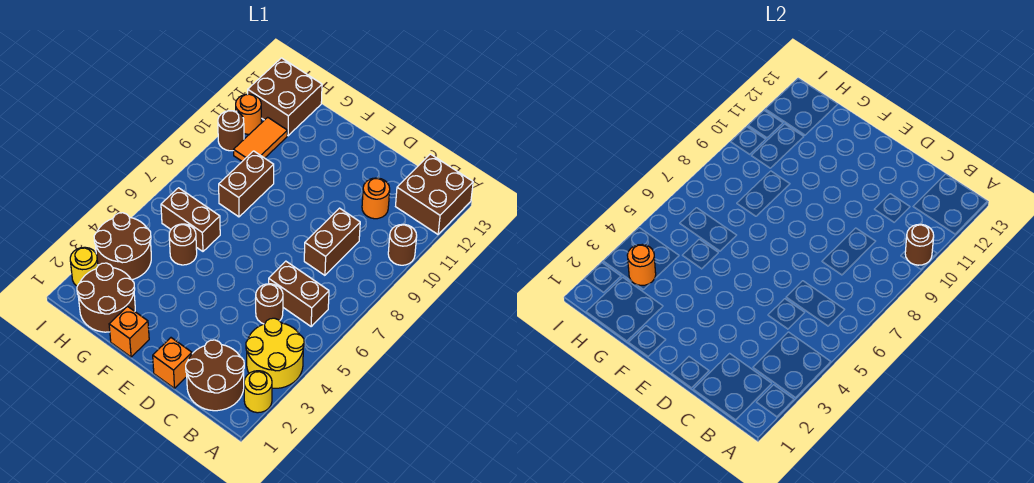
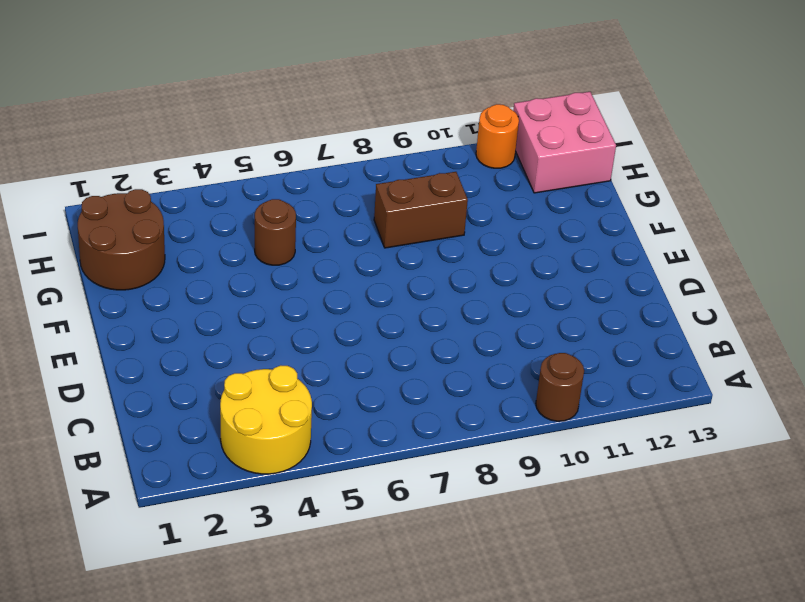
pink brick H12:I13 level 1 -> brown brick H12:I13 level 1
none -> yellow round brick A2 level 1
none -> brown brick A12:B13 level 1
none -> brown round brick B1:C2 level 1

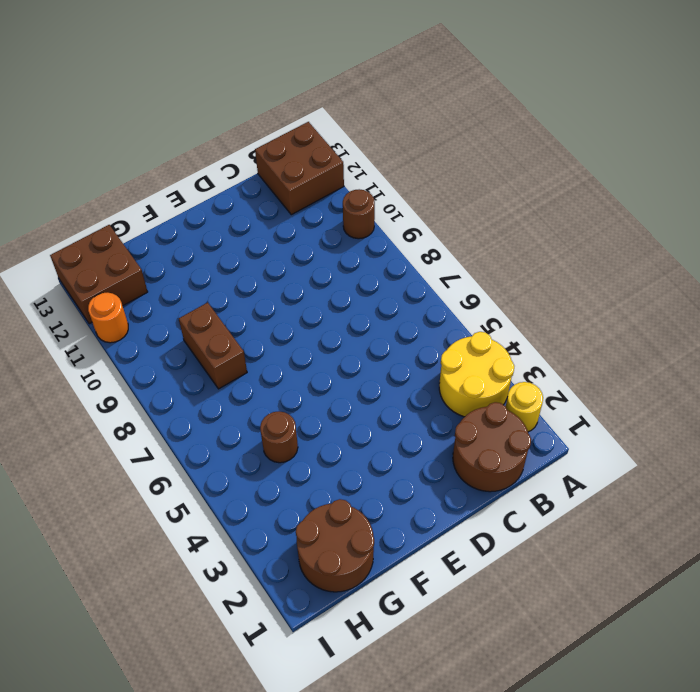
none -> brown brick B6:C6 level 1
none -> brown round brick C5 level 1
none -> brown brick C8:C9 level 1

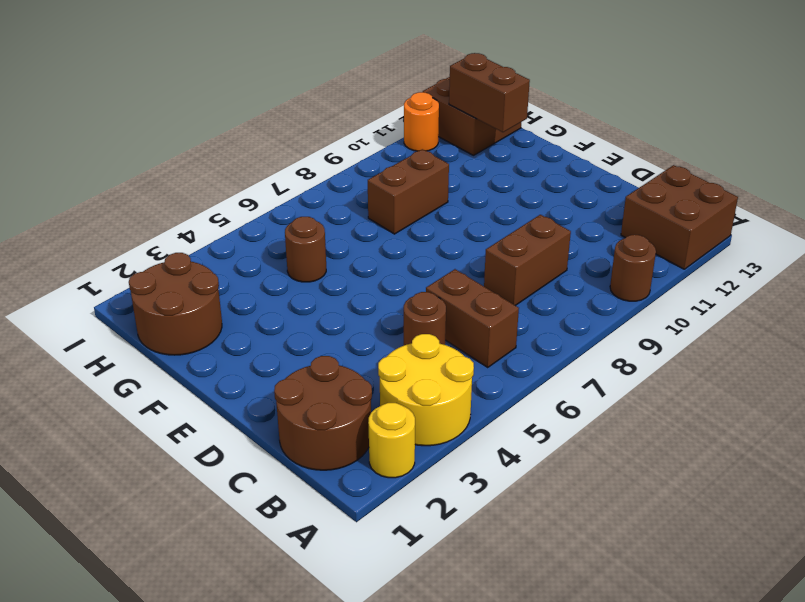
brown brick G12:H12 level 2 -> brown brick G6:H6 level 1
none -> orange round brick C11 level 1
none -> orange brick D1 level 1
none -> orange brick F1 level 1

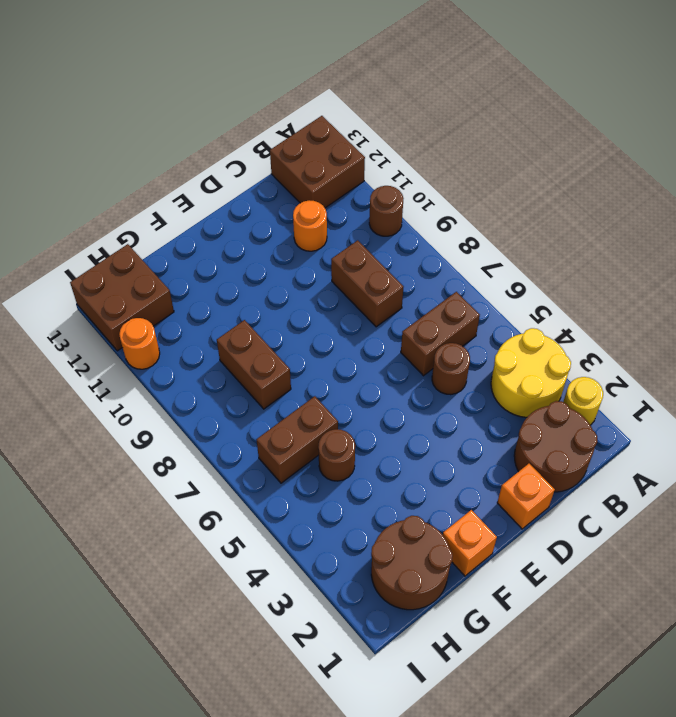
none -> brown round brick H3:I4 level 1
none -> orange tile H10:H11 level 1
none -> yellow round brick I2 level 1

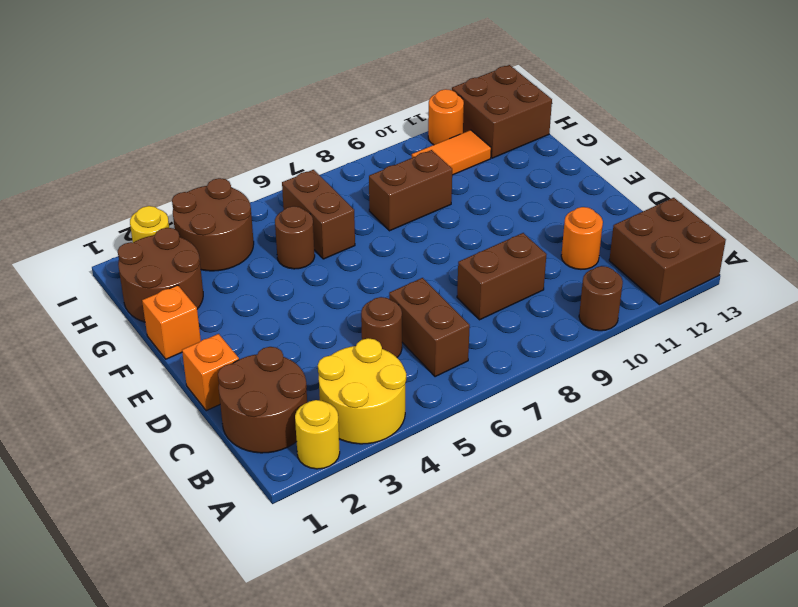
none -> brown round brick I10 level 1
none -> brown round brick A10 level 2
none -> orange round brick H3 level 2

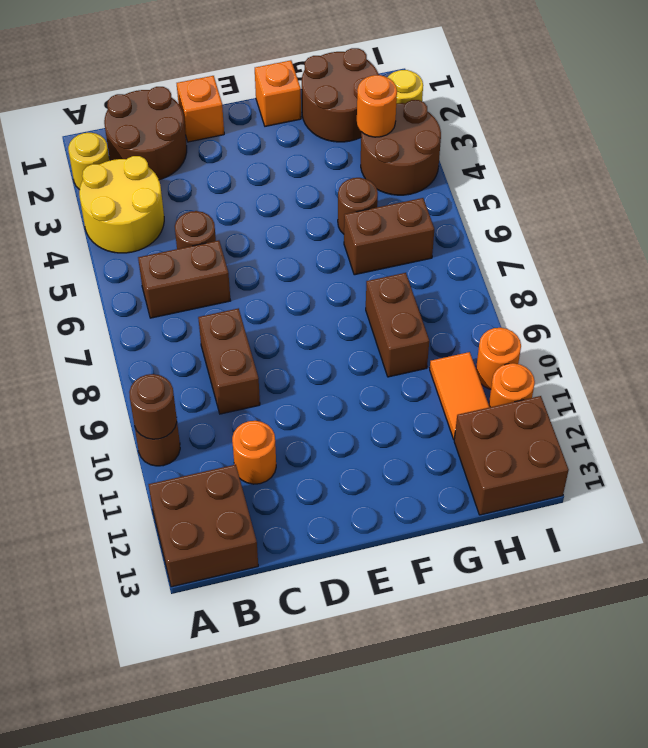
orange round brick I10 level 1 -> brown round brick I10 level 1

